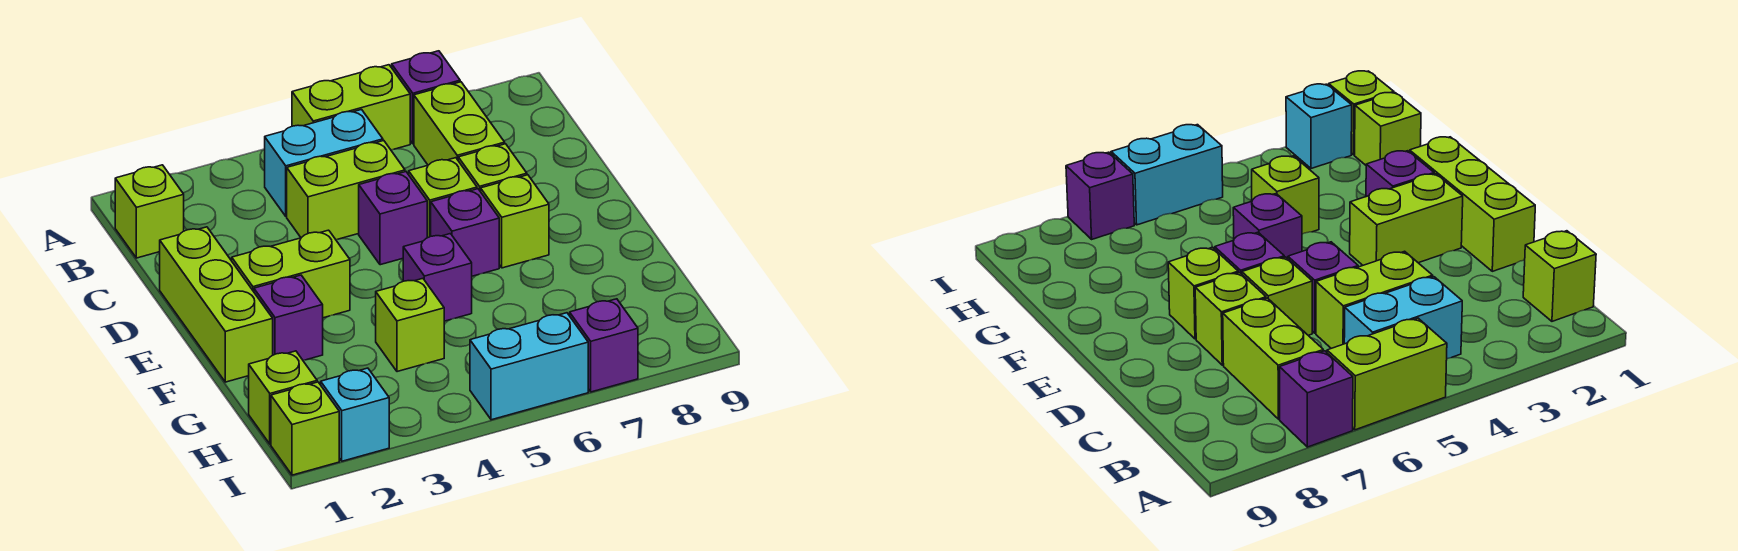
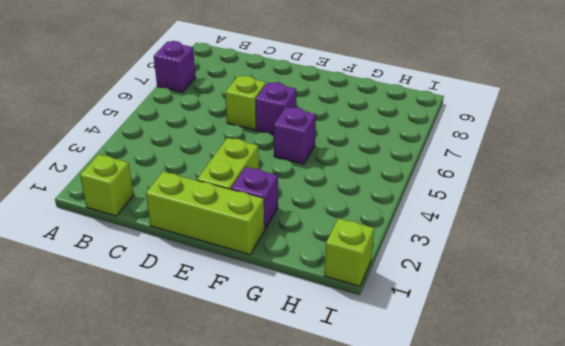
none -> lime brick A5:A6 level 1
none -> cyan brick B4:B5 level 1
none -> lime brick B7:C7 level 1

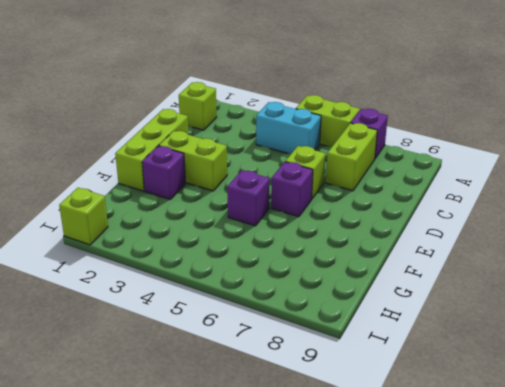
none -> lime brick C4:C5 level 1
none -> purple brick D5 level 1
none -> lime brick D7 level 1

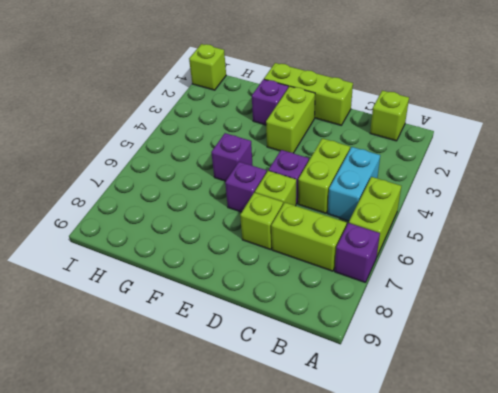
none -> lime brick E7 level 1
none -> lime brick G4 level 1
none -> lime brick H1 level 1

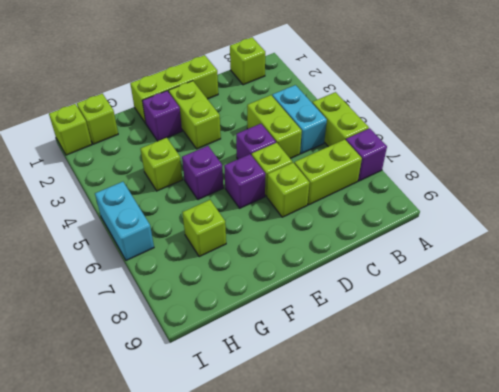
lime brick G7 level 1 -> lime brick E7 level 1
none -> cyan brick I2 level 1
none -> purple brick I7 level 1

